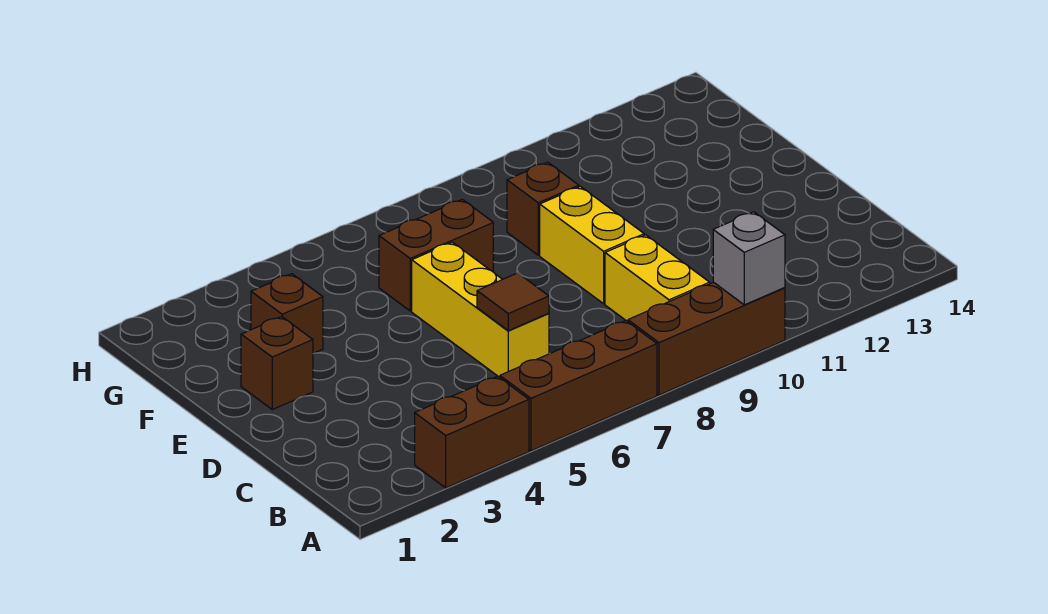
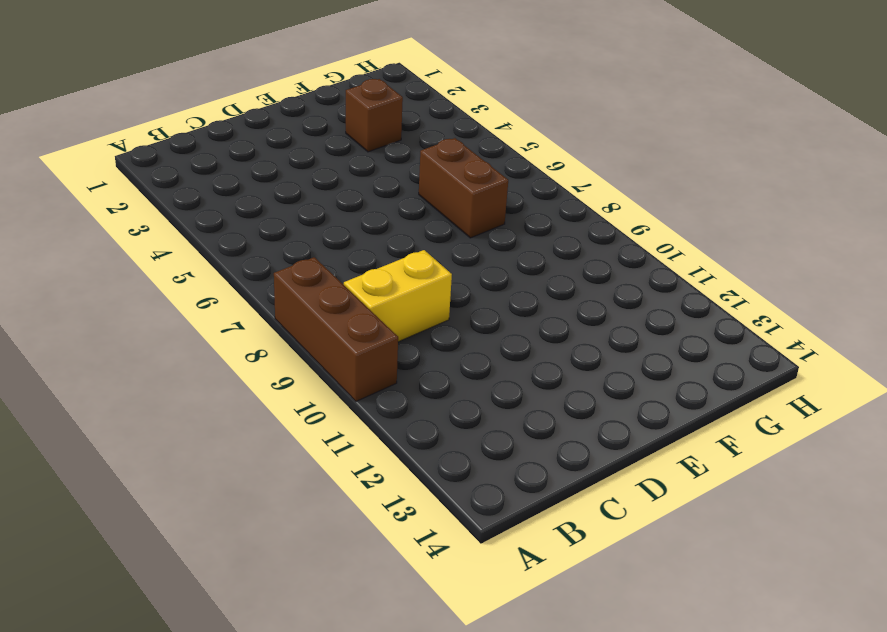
none -> brown brick A3:A4 level 1
none -> brown brick A5:A7 level 1
none -> yellow brick C6:E6 level 1

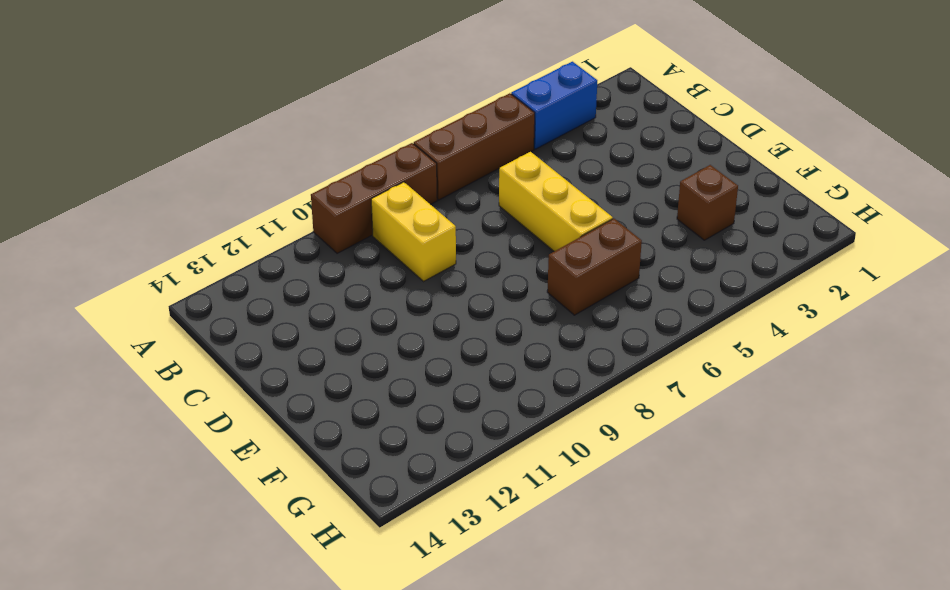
blue brick A3:A4 level 1 -> brown brick A3:A4 level 1
none -> yellow brick D9:E9 level 1
none -> brown brick E2 level 1
none -> brown brick F9 level 1

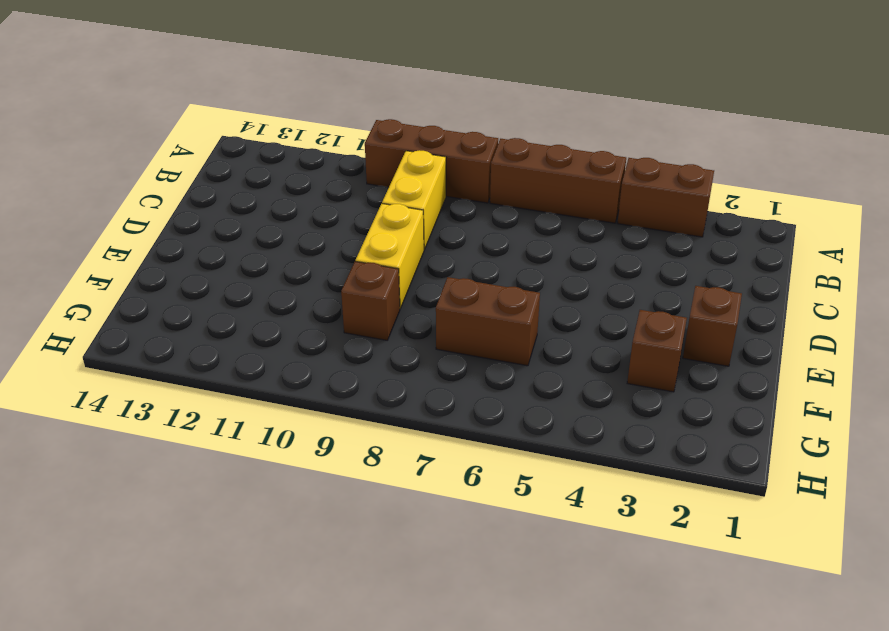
none -> yellow brick C6:E6 level 1
none -> grey brick A10 level 2
none -> brown tile C6 level 2

